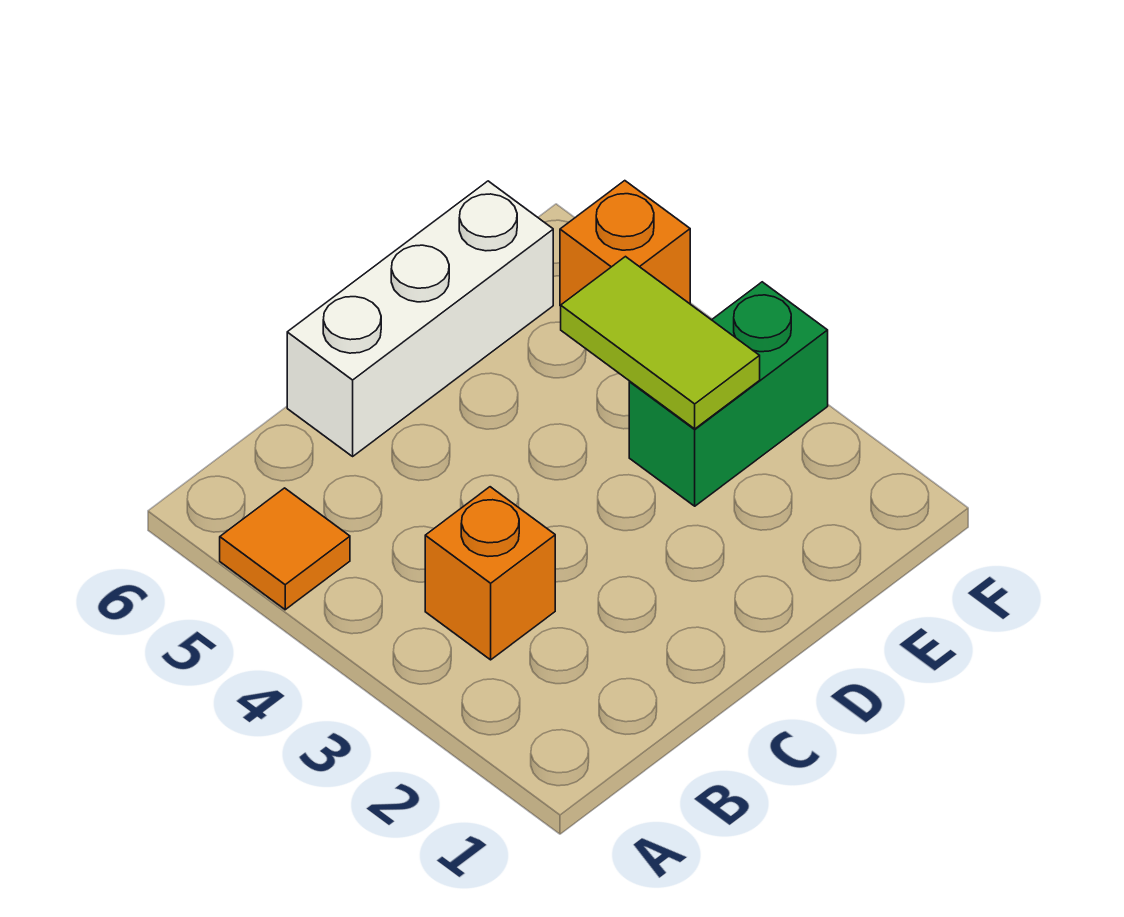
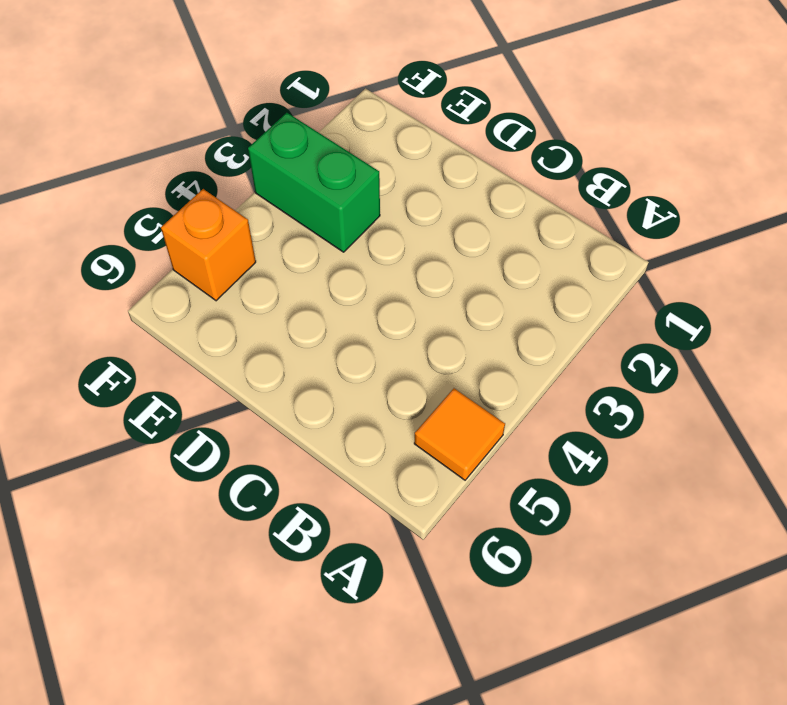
none -> orange brick B3 level 1
none -> white brick C6:E6 level 1

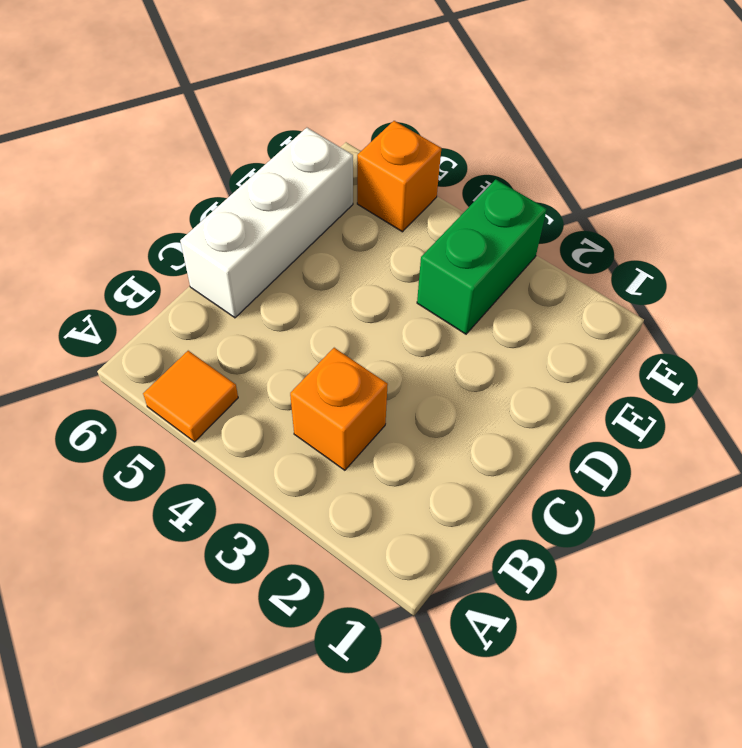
none -> lime tile E3:E4 level 2

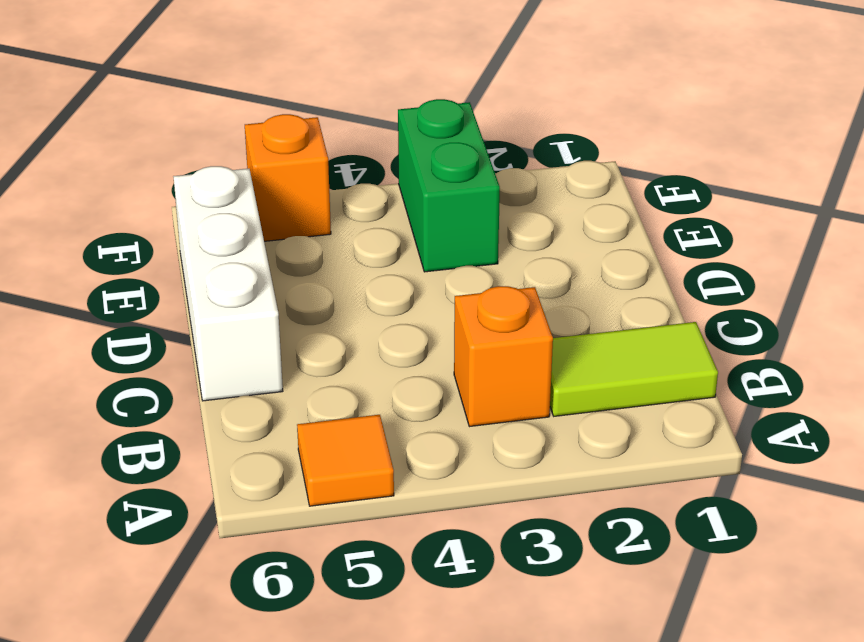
lime tile B1:B2 level 1 -> lime tile E3:E4 level 2

